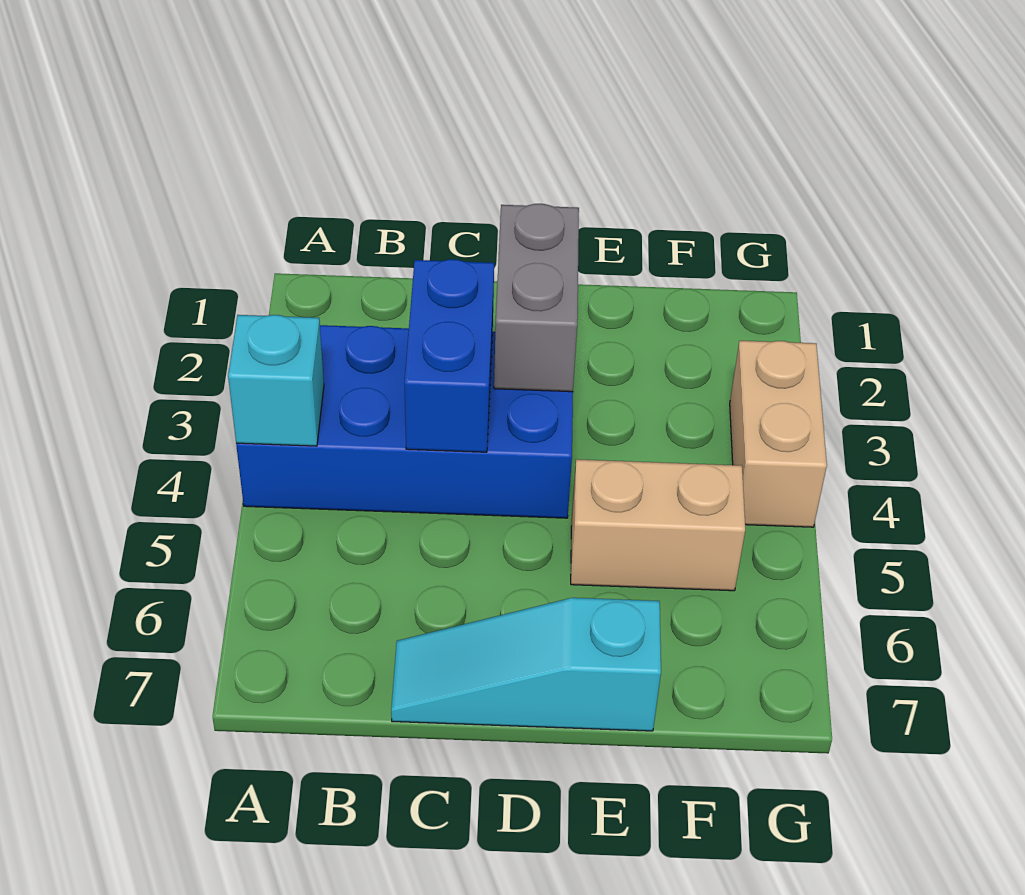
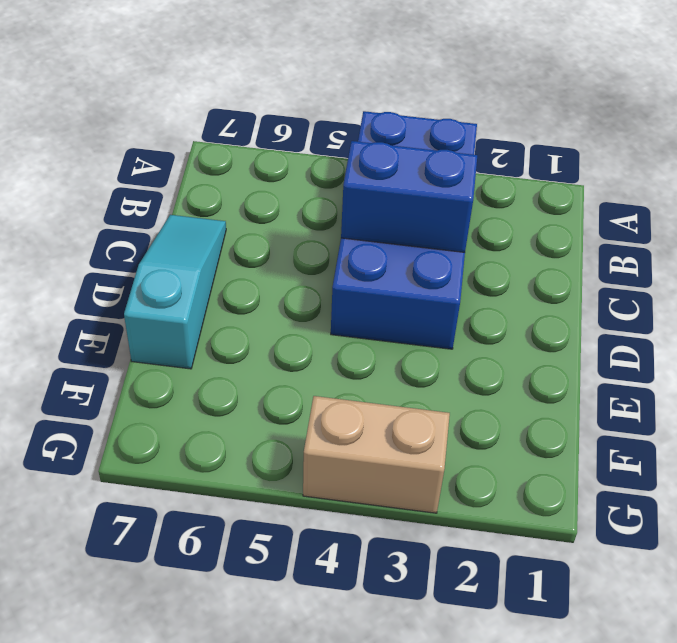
none -> tan brick E5:F5 level 1
none -> cyan brick A4 level 2

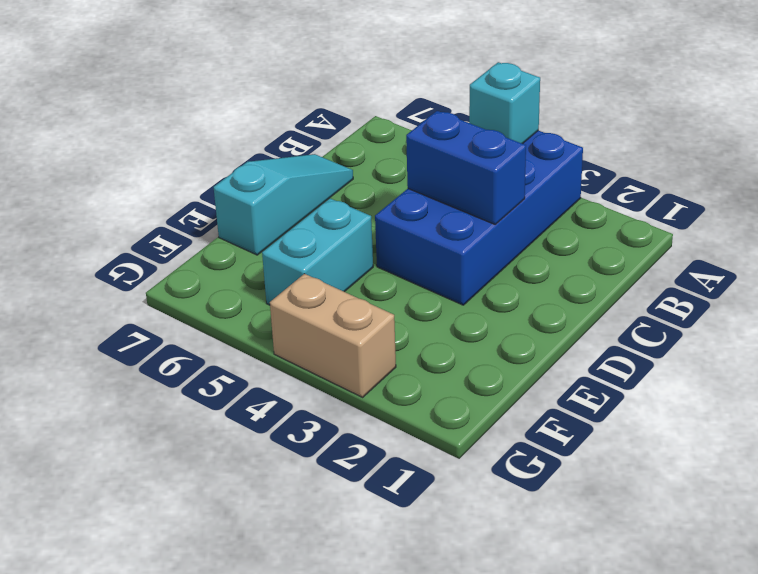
cyan brick E5:F5 level 1 -> tan brick E5:F5 level 1
none -> grey brick D2:D3 level 2

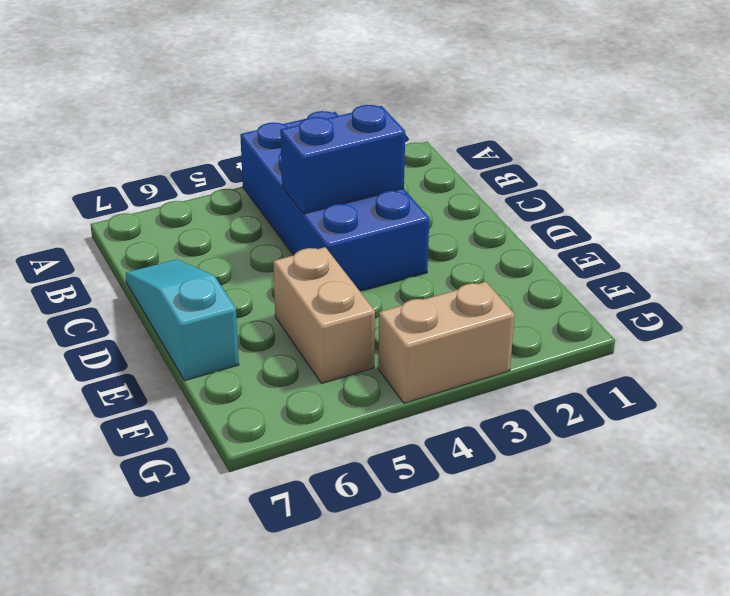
none -> cyan brick A4 level 2
none -> grey brick D2:D3 level 2

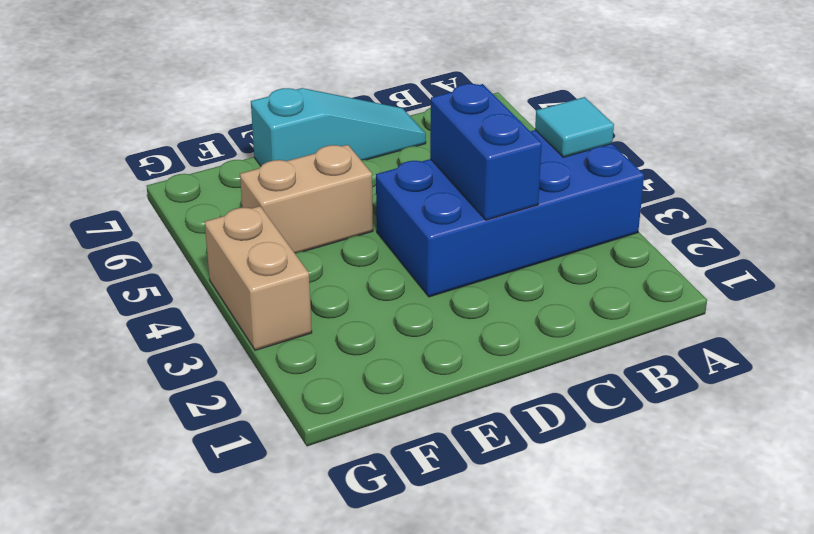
cyan tile A4 level 2 -> cyan brick A4 level 2
none -> grey brick D2:D3 level 2

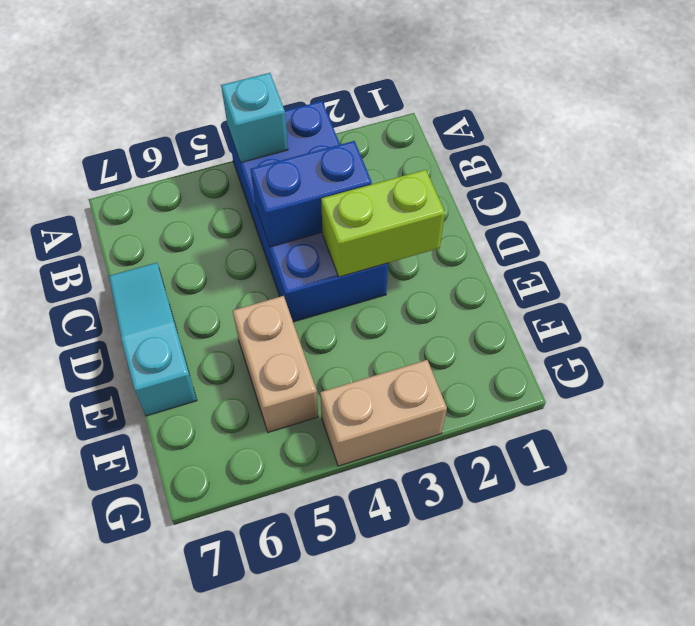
lime brick D2:D3 level 2 -> grey brick D2:D3 level 2

